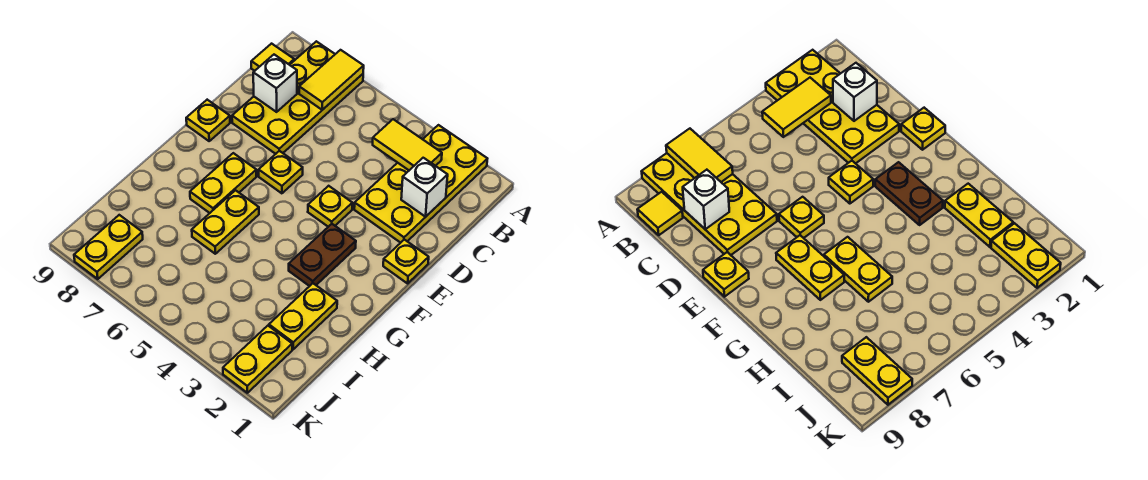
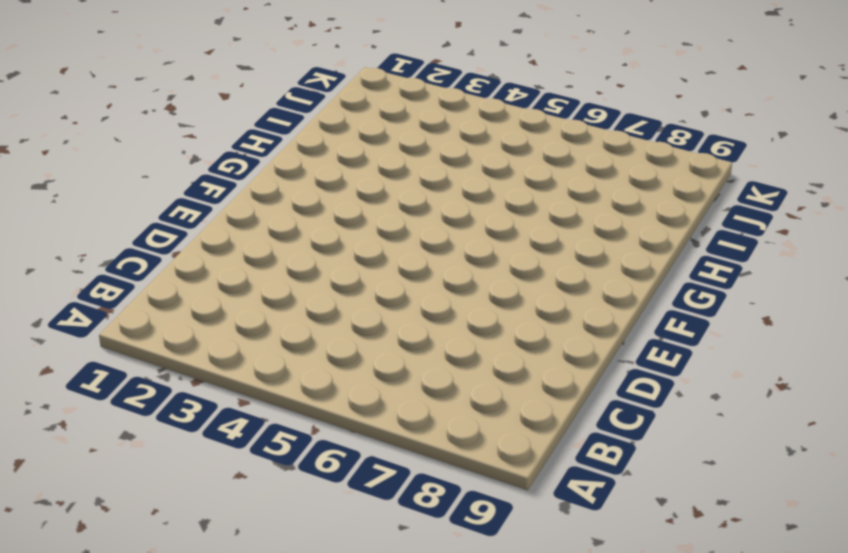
none -> yellow plate A2:D3 level 1
none -> yellow plate A7:D8 level 1
none -> yellow tile B9 level 1

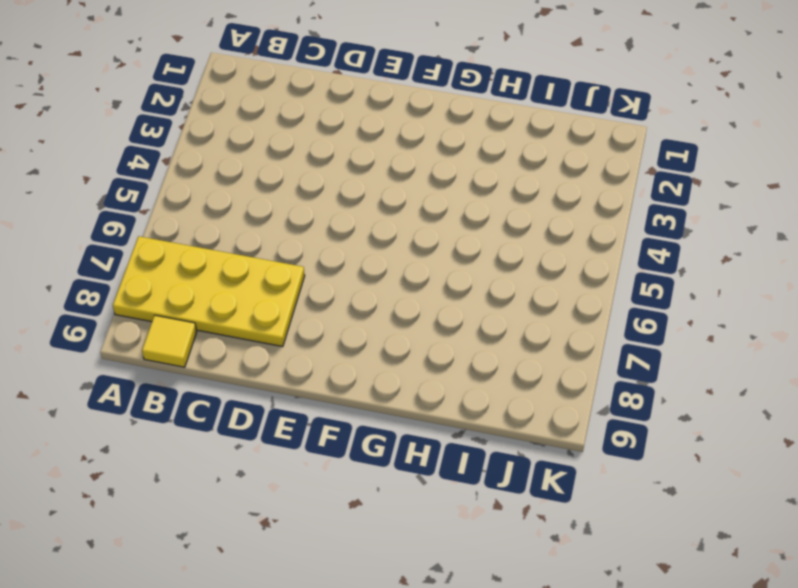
none -> yellow plate A2:D3 level 1
none -> yellow plate E1 level 1
none -> yellow plate E4 level 1

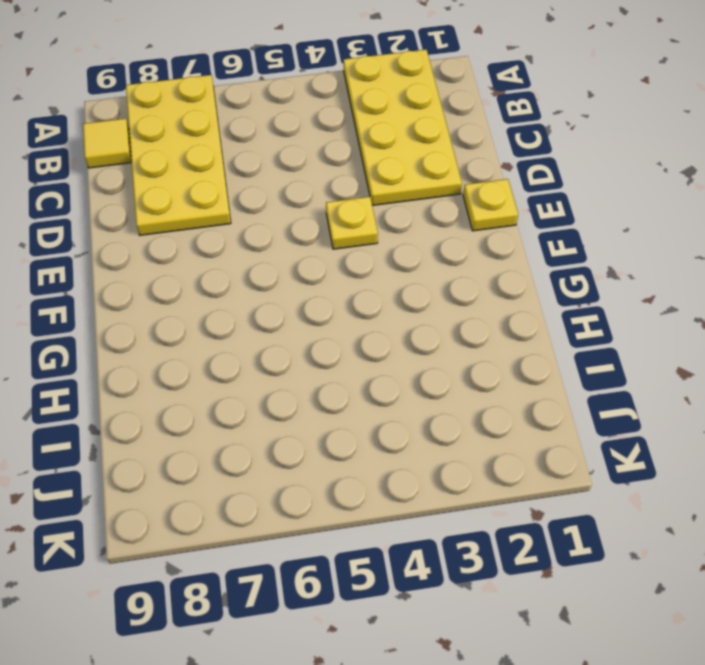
none -> yellow plate E6 level 1
none -> yellow plate E9 level 1
none -> brown plate F3:G3 level 1

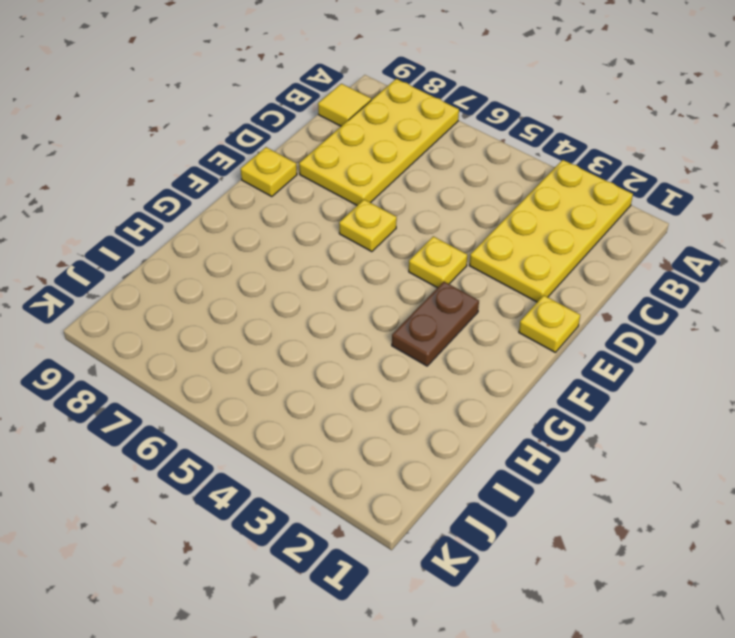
none -> yellow plate F7:G7 level 1
none -> yellow plate G6:H6 level 1
none -> yellow plate H2:I2 level 1

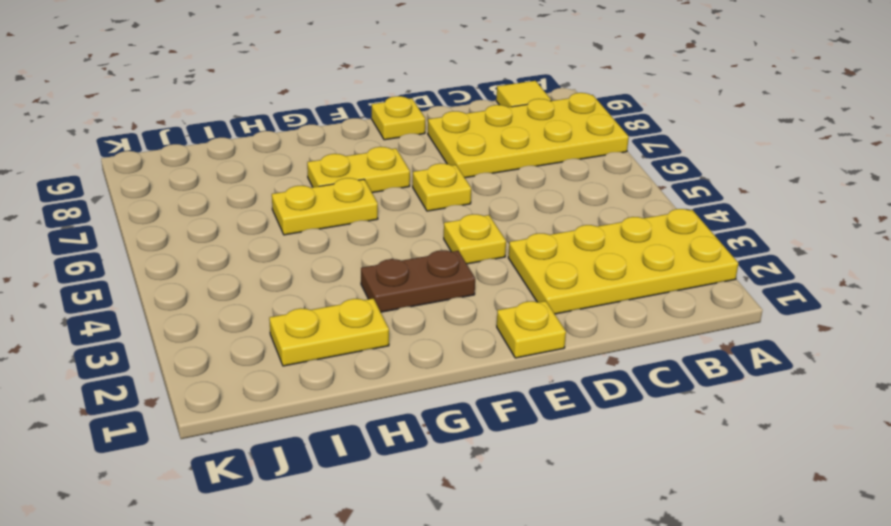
none -> yellow plate J2:K2 level 1
none -> yellow plate J8:K8 level 1
none -> yellow tile A7:B7 level 2

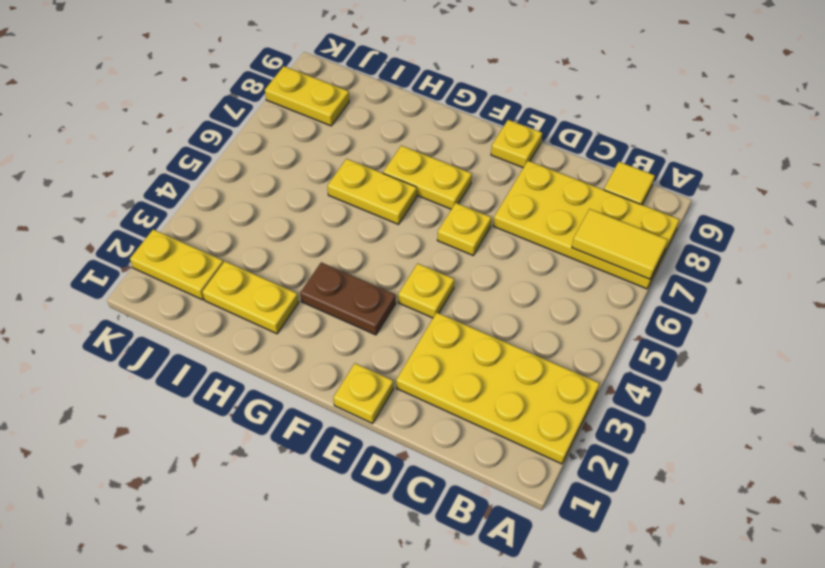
none -> yellow tile B3:B4 level 2
none -> white brick C2 level 2
none -> white brick C8 level 2

